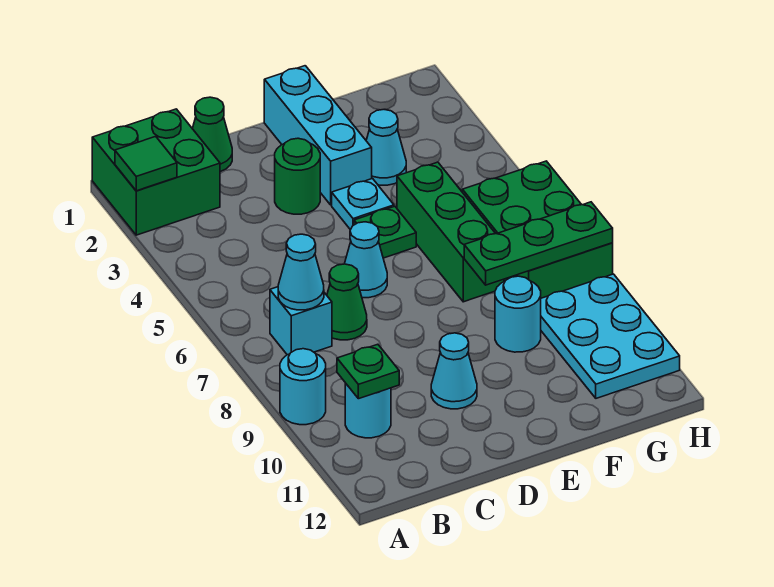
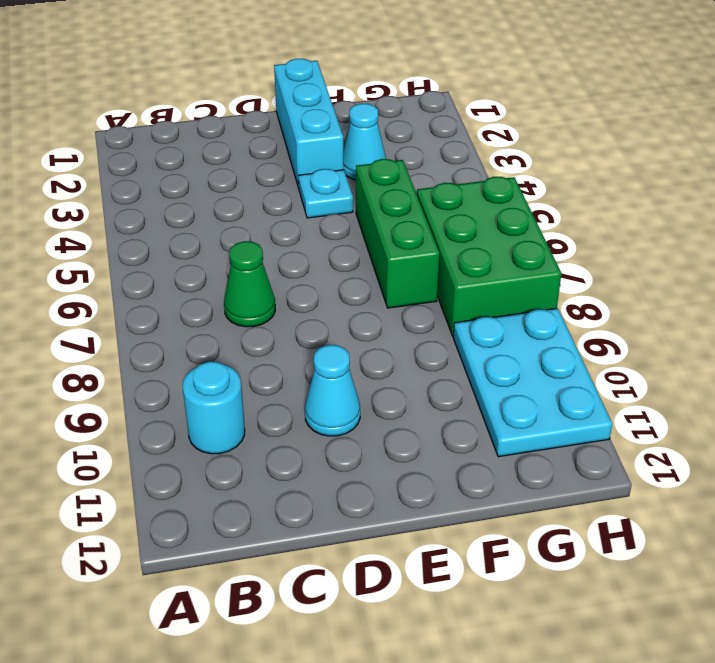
none -> green brick A1:B2 level 1
none -> cyan round brick A9 level 1
none -> cyan brick B7 level 1

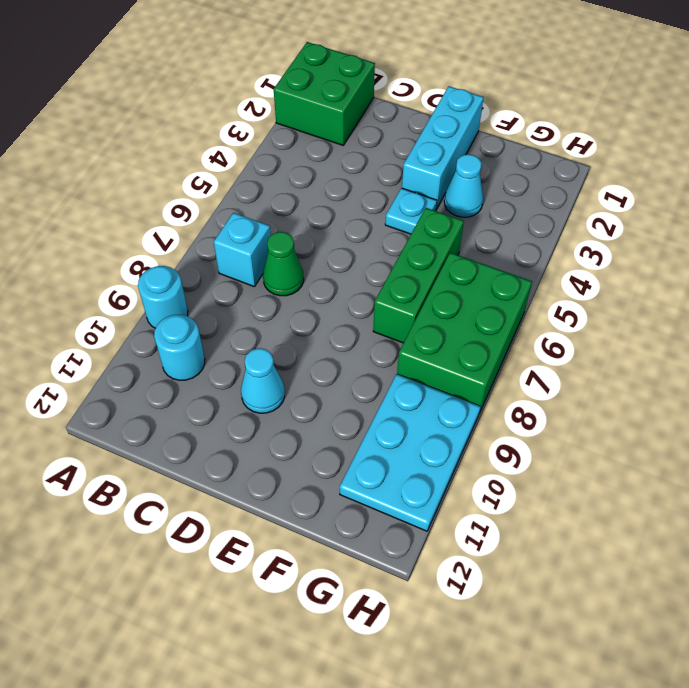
none -> green cone C1 level 1
none -> green round brick D3 level 1
none -> cyan cone D6 level 1

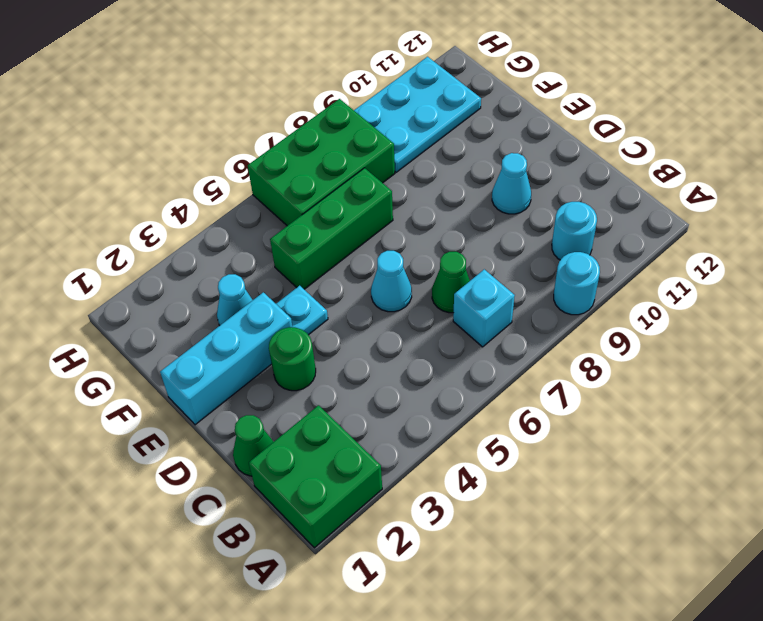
none -> green plate E5 level 1
none -> cyan round brick F9 level 1
none -> green tile A2 level 2

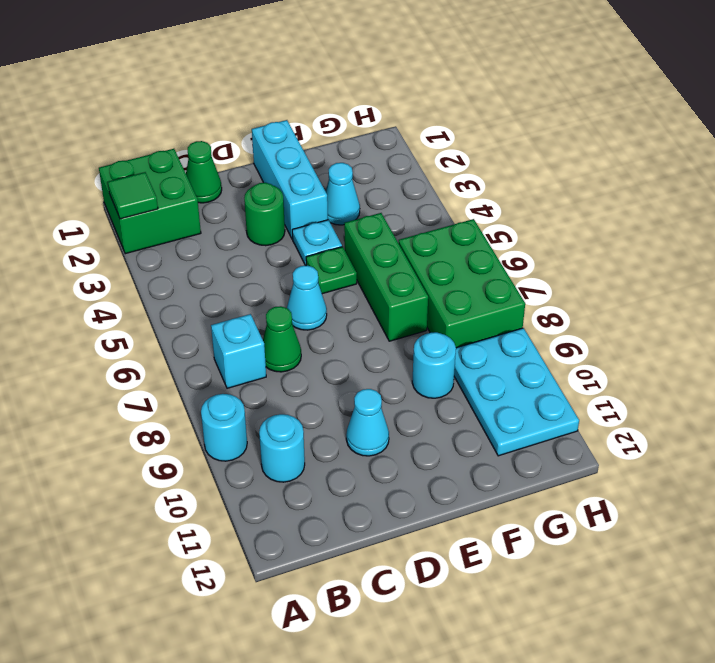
none -> cyan cone B7 level 2
none -> green plate B10 level 2
none -> green plate F8:H8 level 2

